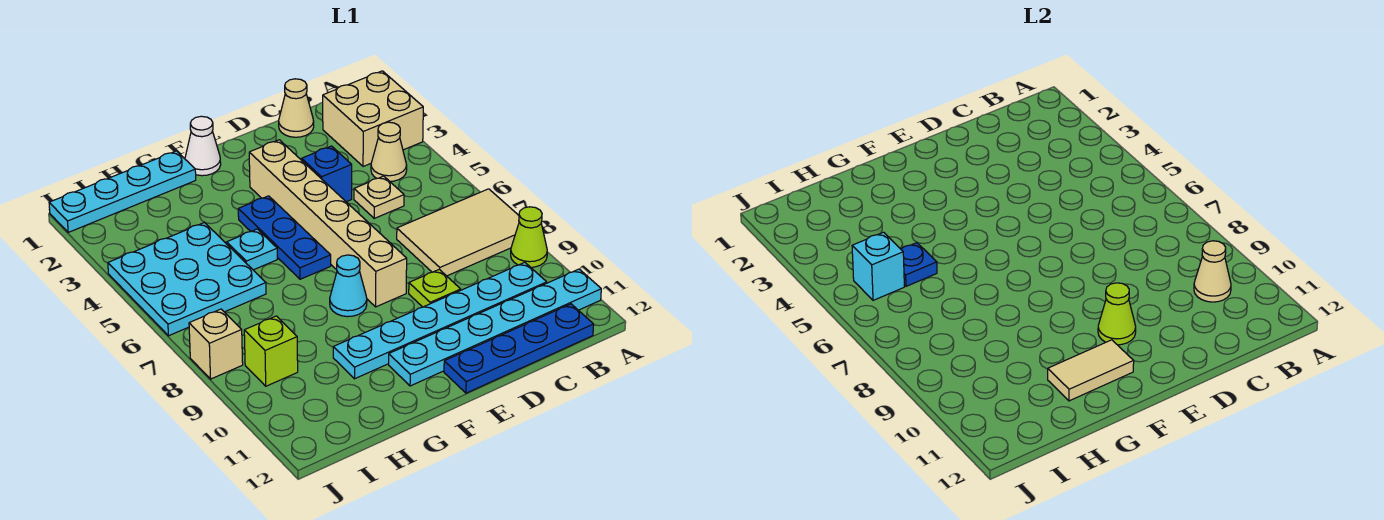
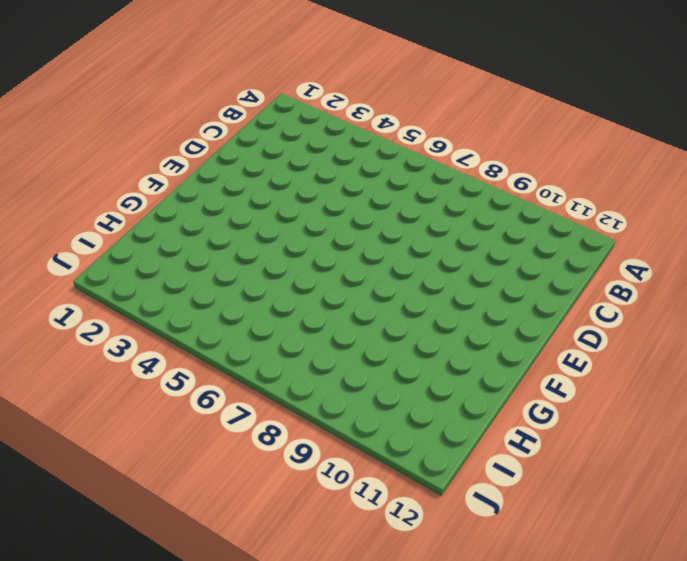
none -> tan brick A2:B3 level 1
none -> tan tile A7:C8 level 1
none -> lime cone A9 level 1

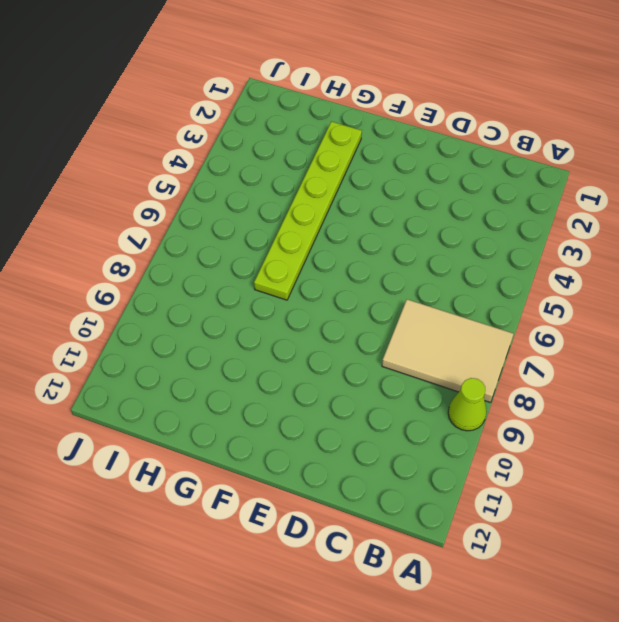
lime plate G2:G7 level 1 -> cyan plate G5 level 1
none -> tan brick A2:B3 level 1
none -> cyan plate A11:F11 level 1
none -> tan cone B4 level 1

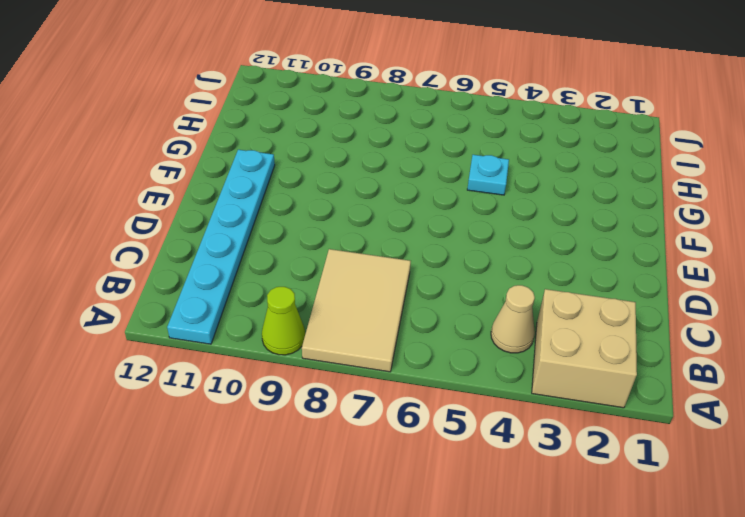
none -> cyan plate B10:G10 level 1
none -> blue plate B12:E12 level 1
none -> tan cone C1 level 1

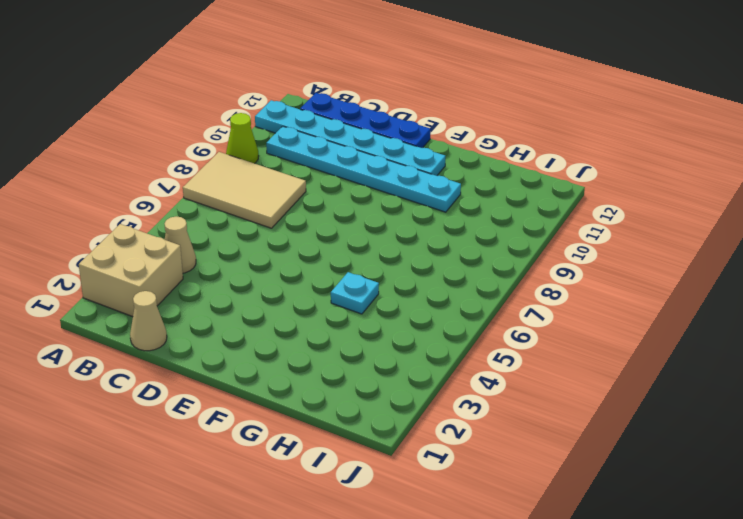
none -> tan plate C5 level 1
none -> blue brick D4 level 1
none -> lime plate D9 level 1

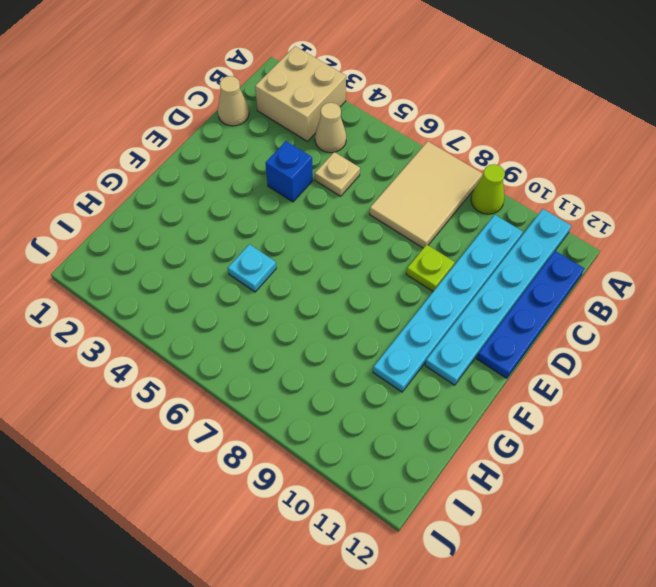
none -> tan brick E3:E8 level 1
none -> white cone F1 level 1
none -> blue plate F4:F6 level 1

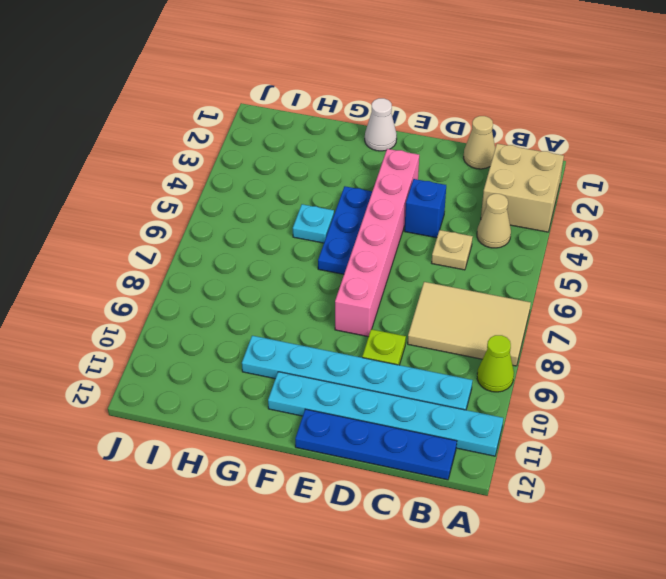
pink brick E3:E8 level 1 -> tan brick E3:E8 level 1
none -> cyan cone F8 level 1
none -> cyan plate G1:J1 level 1
none -> cyan plate H4:J6 level 1

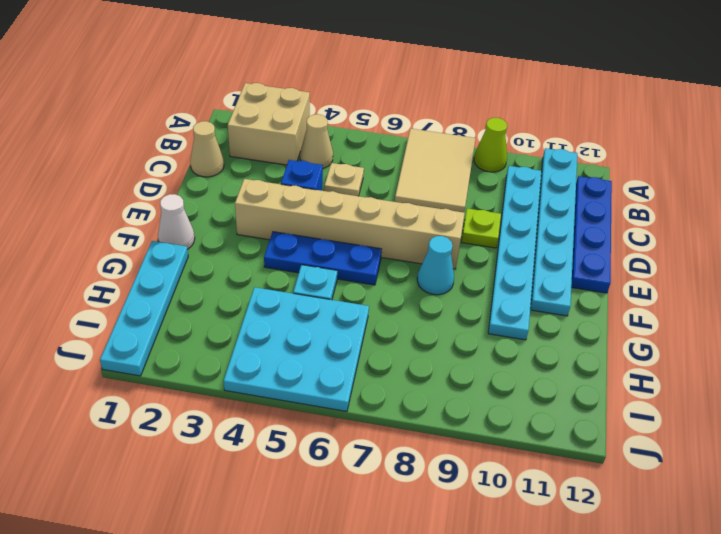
none -> lime brick I9 level 1
none -> tan brick J8 level 1
none -> tan cone B10 level 2

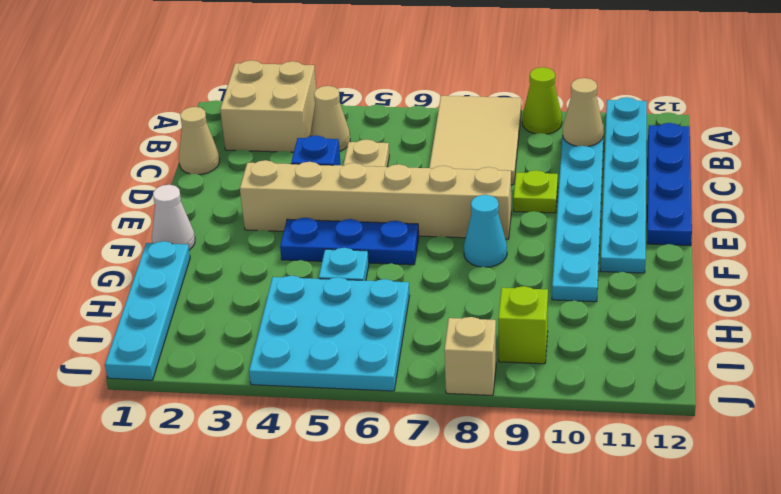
none -> lime cone E10 level 2
none -> tan tile F11:G11 level 2
none -> blue plate H5 level 2

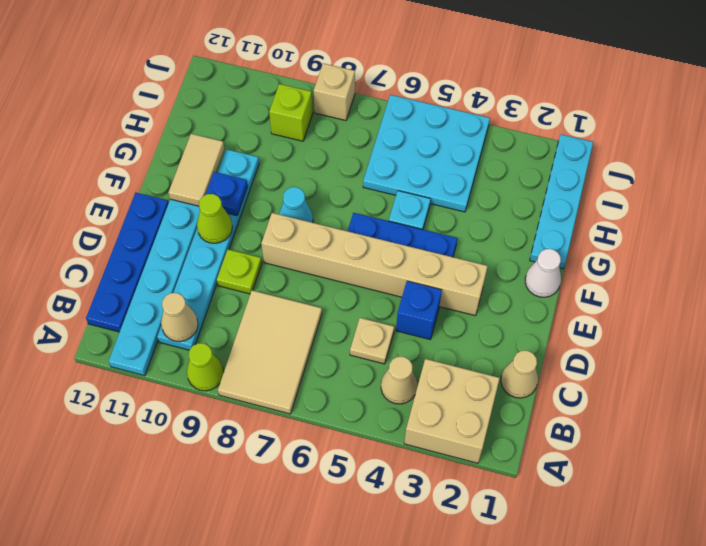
blue plate F10 level 2 -> blue plate H5 level 2
none -> cyan brick I5 level 2

